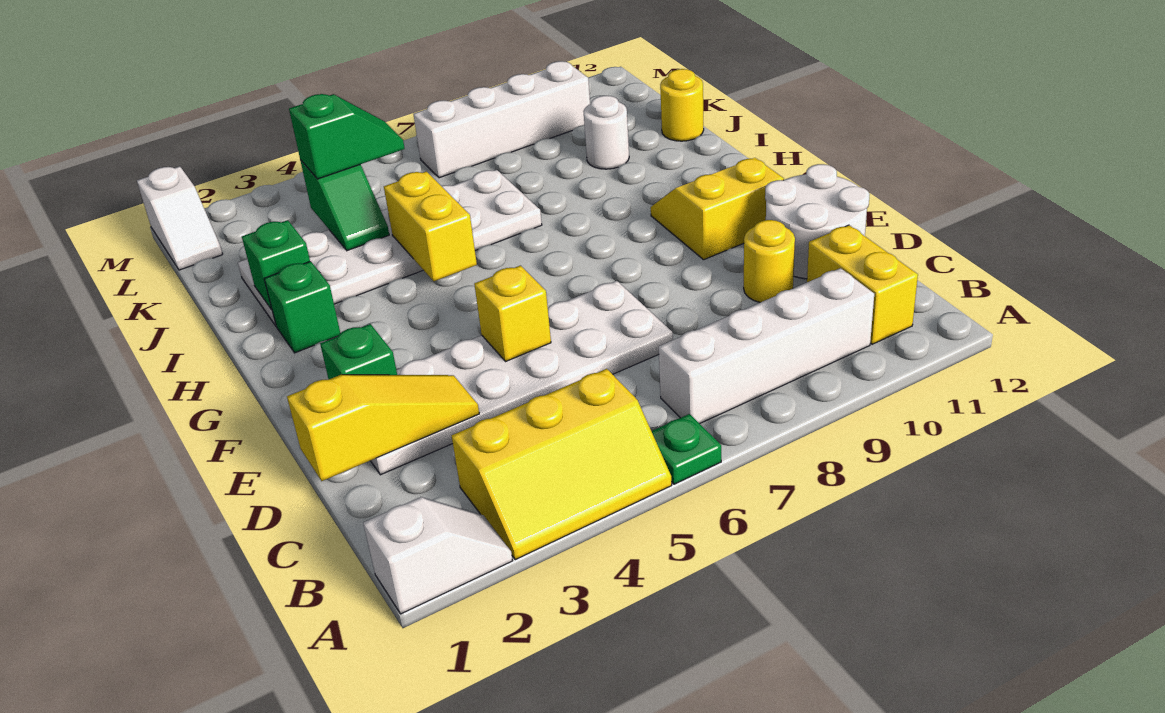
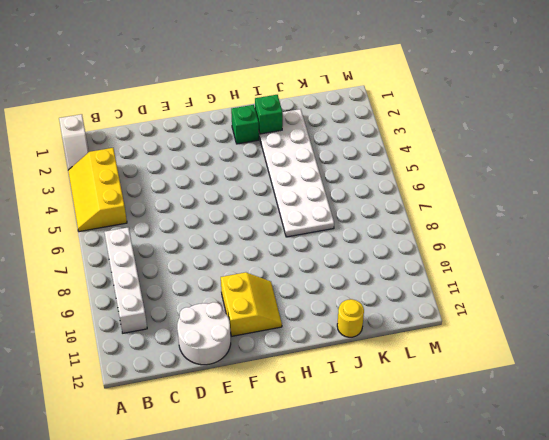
none -> green plate A6 level 1
none -> yellow brick B11:C11 level 1
none -> white plate D2:E7 level 1

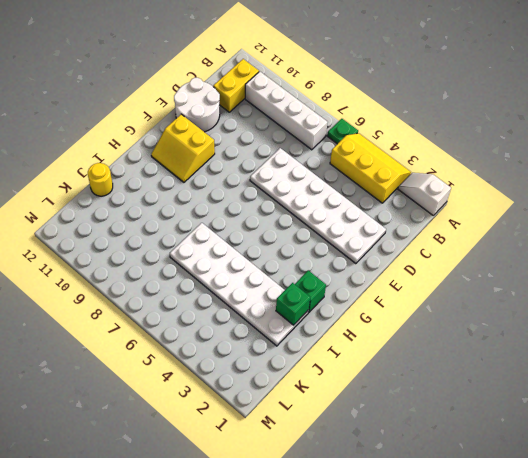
none -> yellow round brick D10 level 1
none -> white round brick J10 level 1
none -> white slope L1:M1 level 1 top M

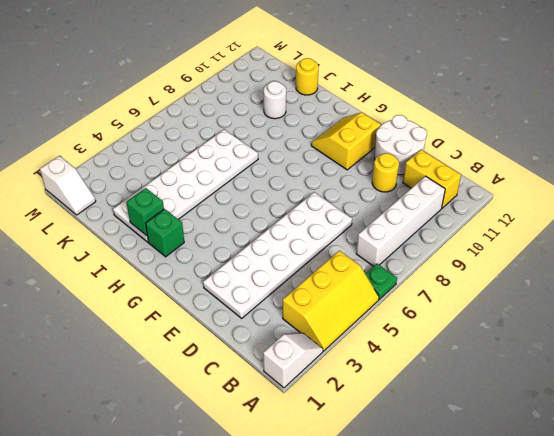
none -> white brick L7:L10 level 1
none -> yellow slope D1:D3 level 2 top 1
none -> green brick E2 level 2

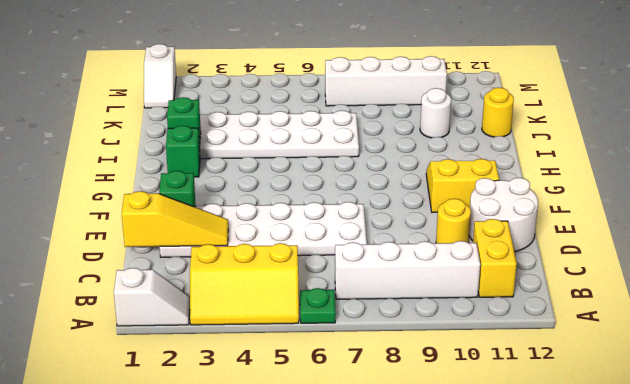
none -> yellow brick E5 level 2
none -> yellow brick H5:I5 level 2
none -> green slope J4:K4 level 2 top K

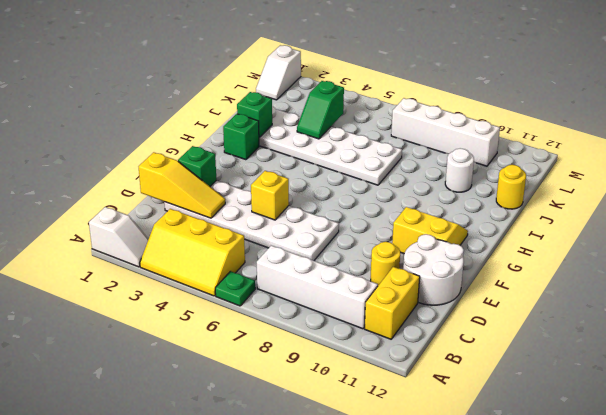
none -> yellow brick H5:I5 level 2
none -> green slope K4:K5 level 3 top 4

